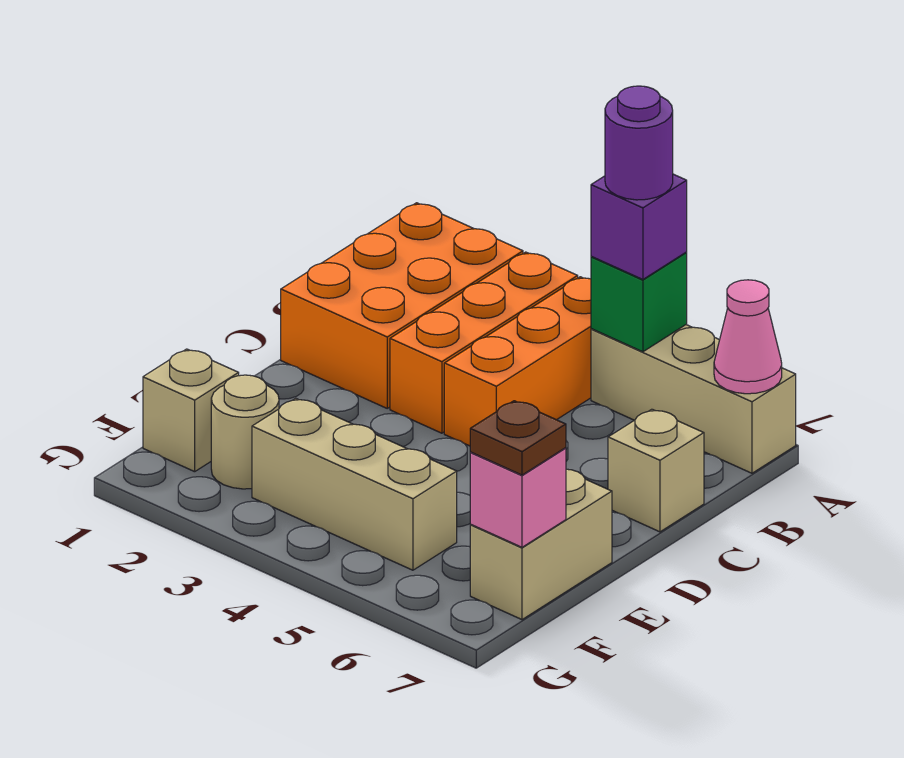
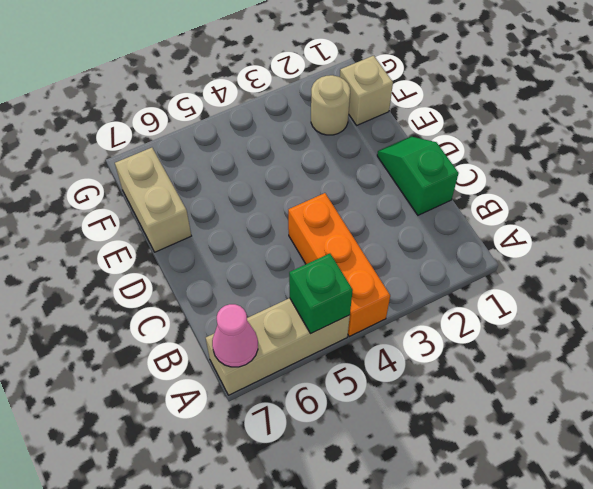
green slope C1:D1 level 1 top C -> orange brick A1:C2 level 1
none -> orange brick A3:C3 level 1
none -> tan brick C7 level 1
none -> tan brick F3:F5 level 1

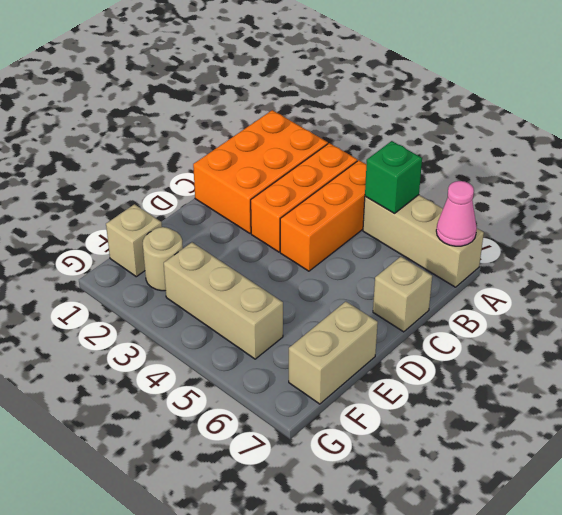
none -> pink brick F7 level 2
none -> purple brick A5 level 3
none -> brown plate F7 level 3

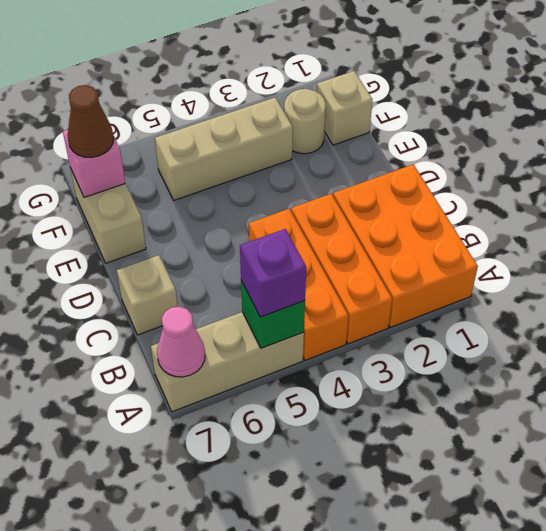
brown cone F7 level 3 -> brown plate F7 level 3
none -> purple round brick A5 level 4

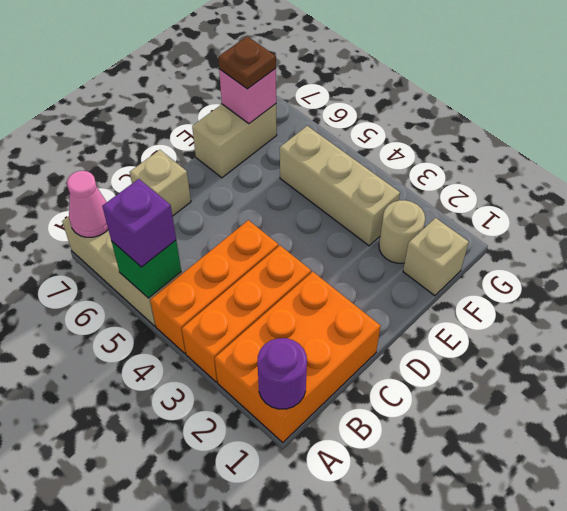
purple round brick A1 level 2 -> purple round brick A5 level 4

